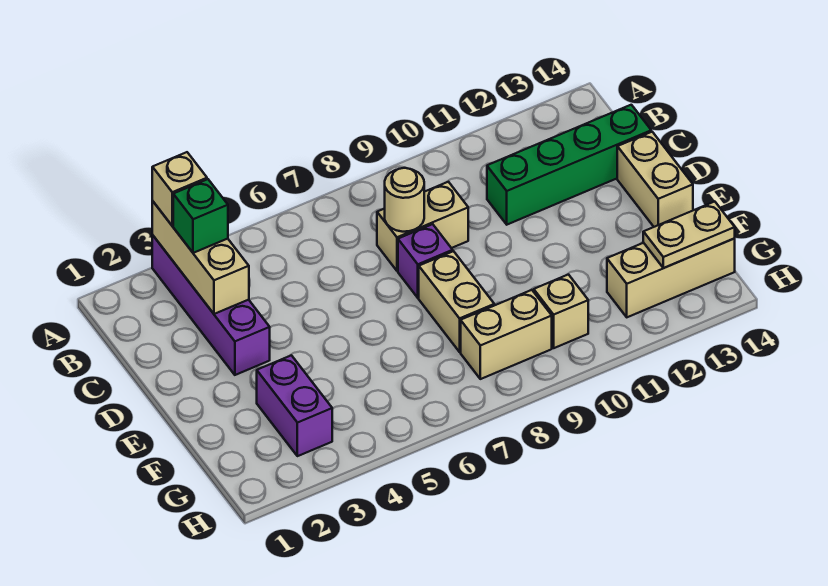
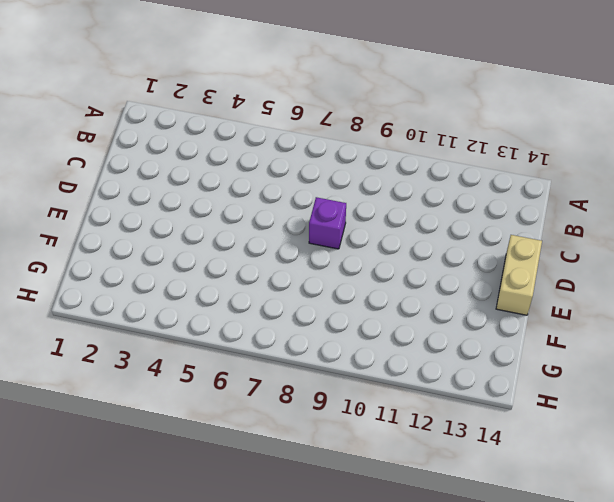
none -> purple brick A3:D3 level 1
none -> tan brick C8:C9 level 1
none -> green brick C11:C14 level 1

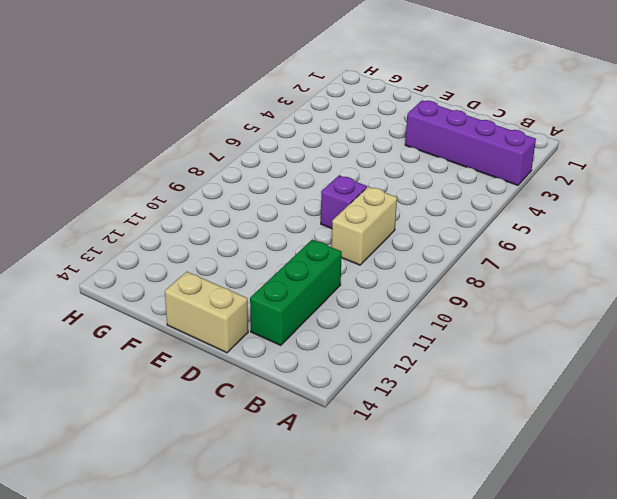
green brick C11:C13 level 1 -> green brick C11:C14 level 1
none -> tan brick E8:F8 level 1
none -> purple brick F3:G3 level 1
none -> tan brick G8:G9 level 1

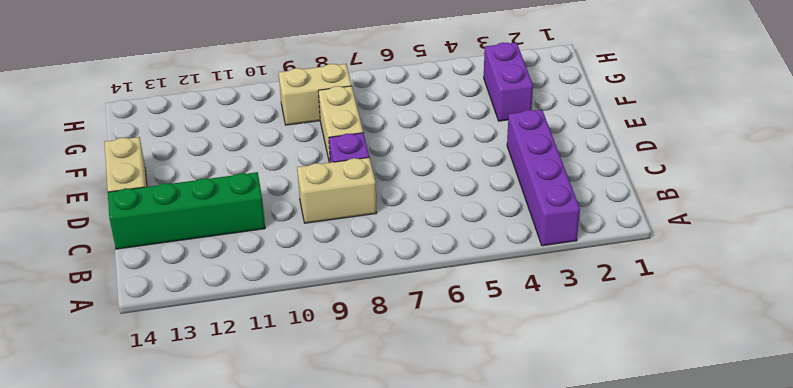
none -> tan brick G10 level 1
none -> tan brick G12:G14 level 1
none -> tan brick A3:C3 level 2

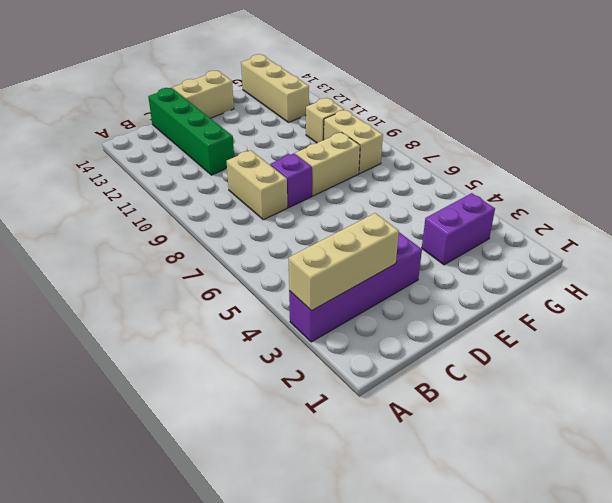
none -> tan round brick C8 level 2
none -> tan plate G13:G14 level 2
none -> tan brick A3 level 3

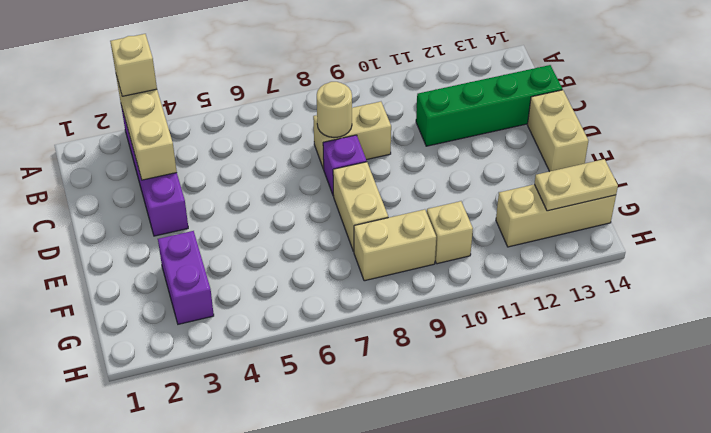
none -> green brick B3 level 3

